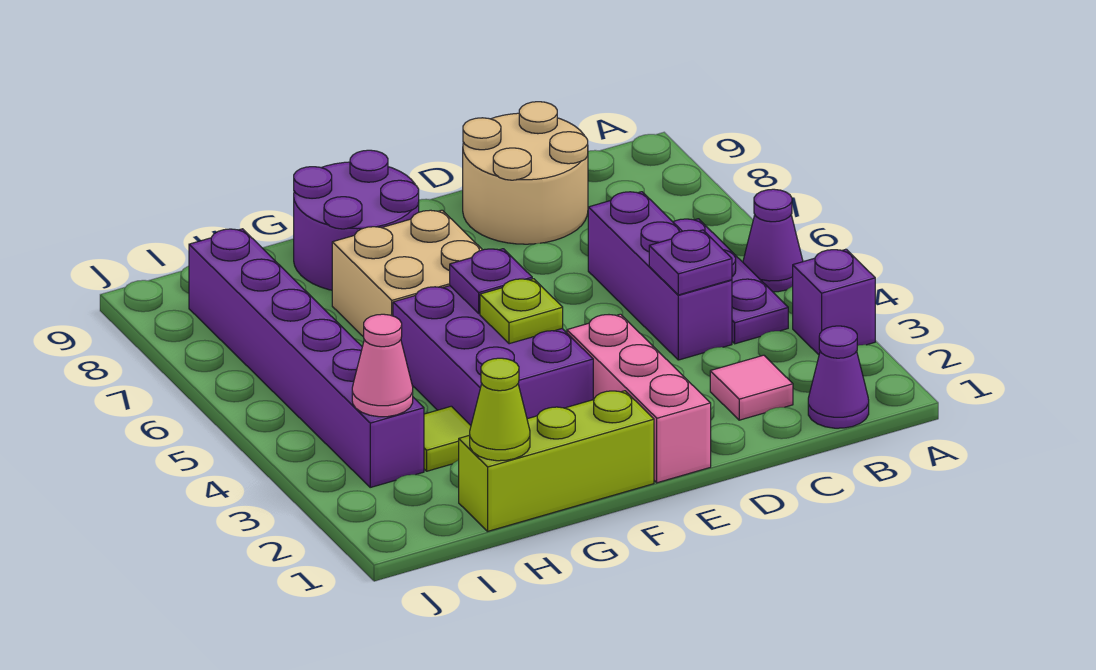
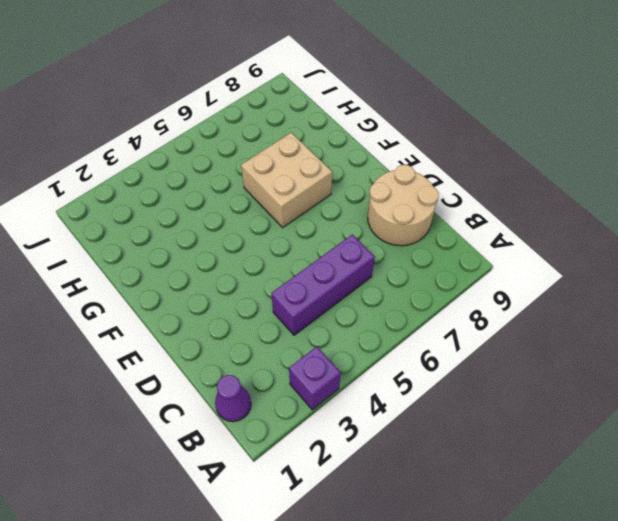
none -> purple cone A5 level 1
none -> purple plate B4:B6 level 1
none -> pink tile C2 level 1

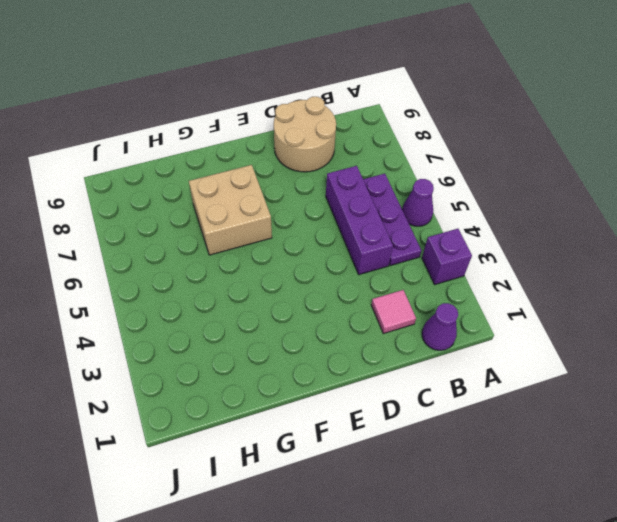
none -> pink brick E1:E3 level 1
none -> lime brick F1:H1 level 1
none -> purple brick F3:G5 level 1

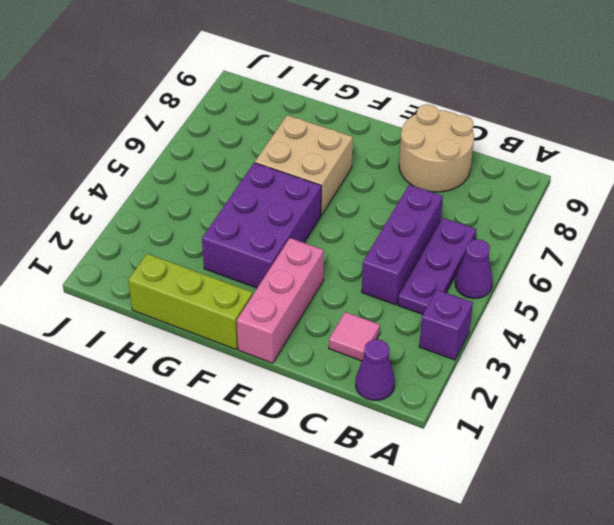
none -> purple round brick F8:G9 level 1
none -> lime tile H3 level 1
none -> purple brick I3:I8 level 1

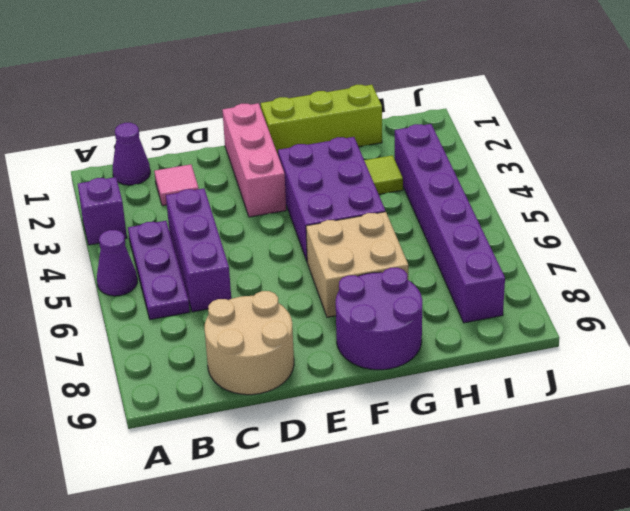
none -> purple plate C4 level 2
none -> lime plate F4 level 2
none -> purple plate F5 level 2

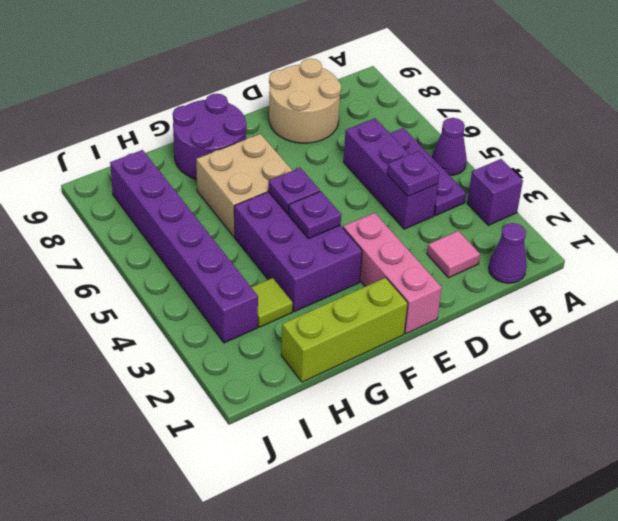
purple plate F4 level 2 -> lime plate F4 level 2
none -> lime cone H1 level 2
none -> pink cone I3 level 2

